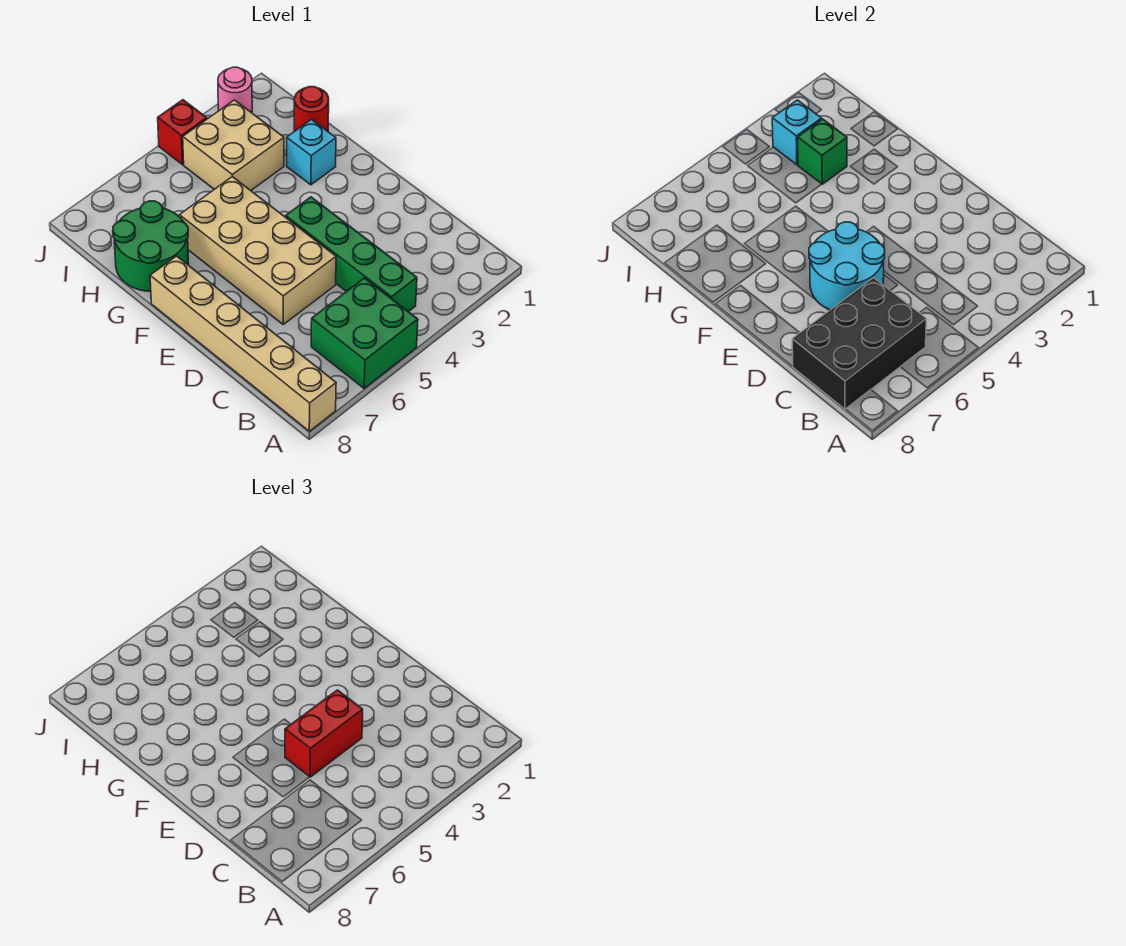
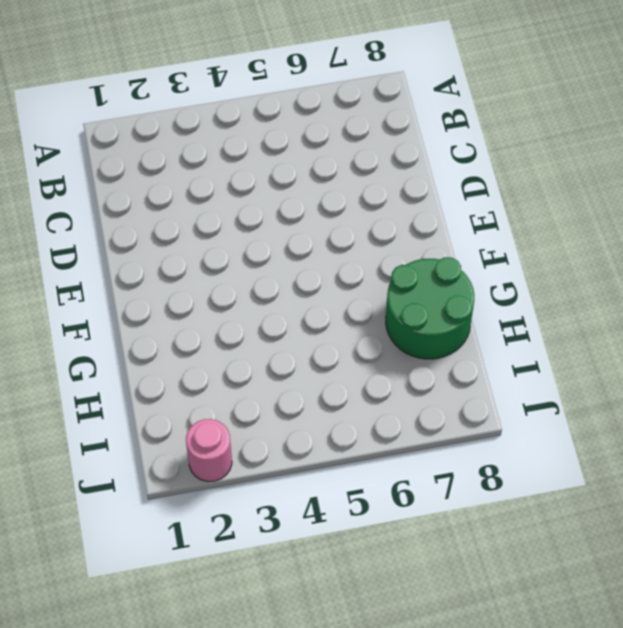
none -> green brick A5:B6 level 1
none -> tan brick A8:F8 level 1
none -> green brick B4:E4 level 1

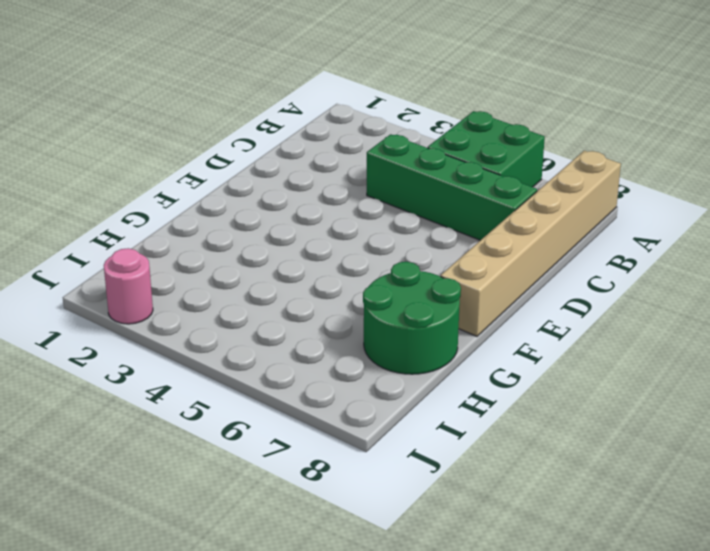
green brick C4:C7 level 1 -> green brick B4:E4 level 1
none -> tan brick D5:G6 level 1
none -> cyan brick G2 level 1
none -> red round brick H1 level 1

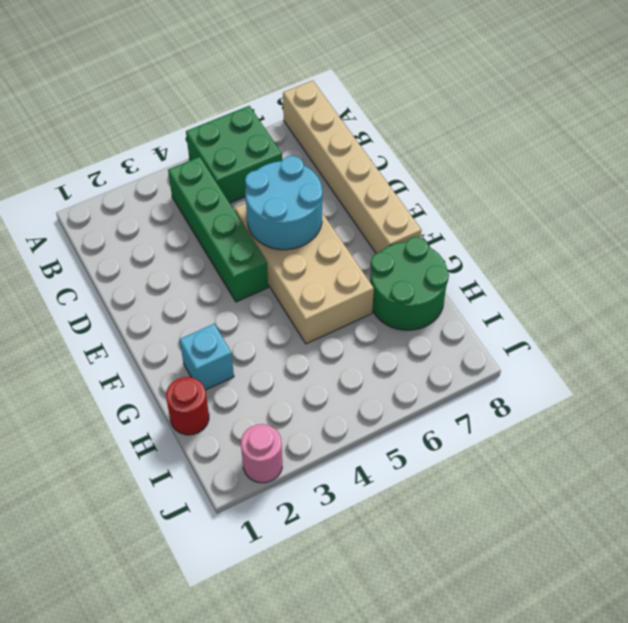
none -> tan brick H3:I4 level 1
none -> red brick J4 level 1
none -> black brick B6:C8 level 2

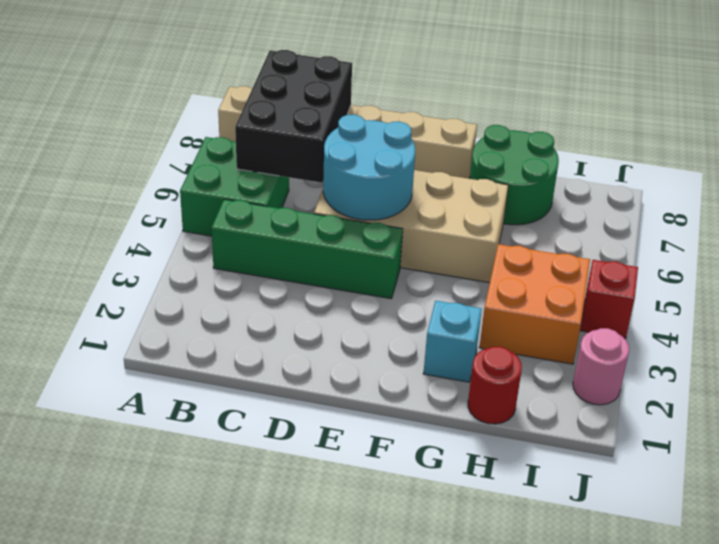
orange brick H3:I4 level 1 -> tan brick H3:I4 level 1
none -> green brick H3 level 2
none -> cyan brick I3 level 2
none -> red brick D4:D5 level 3

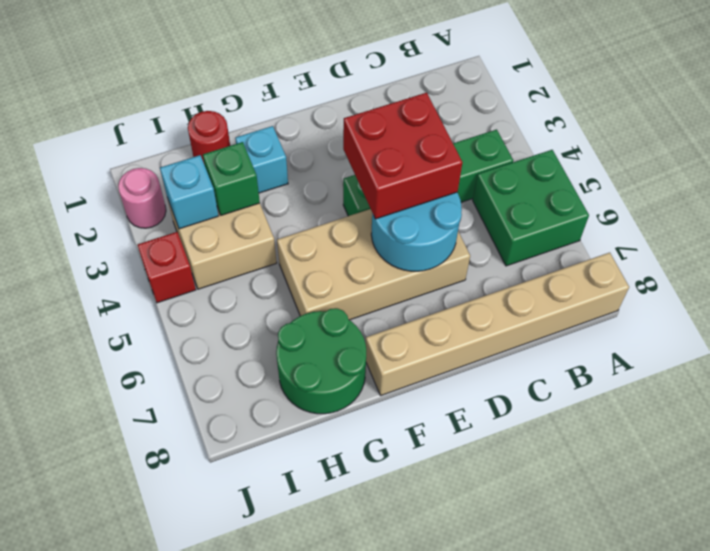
red brick D4:E5 level 3 -> red brick D4:D5 level 3
none -> black brick B6:C8 level 2

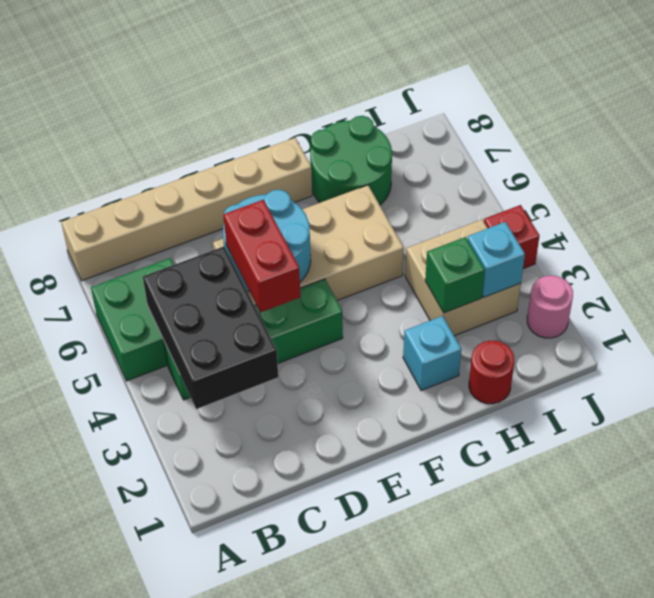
black brick B3:C5 level 2 -> black brick B6:C8 level 2

